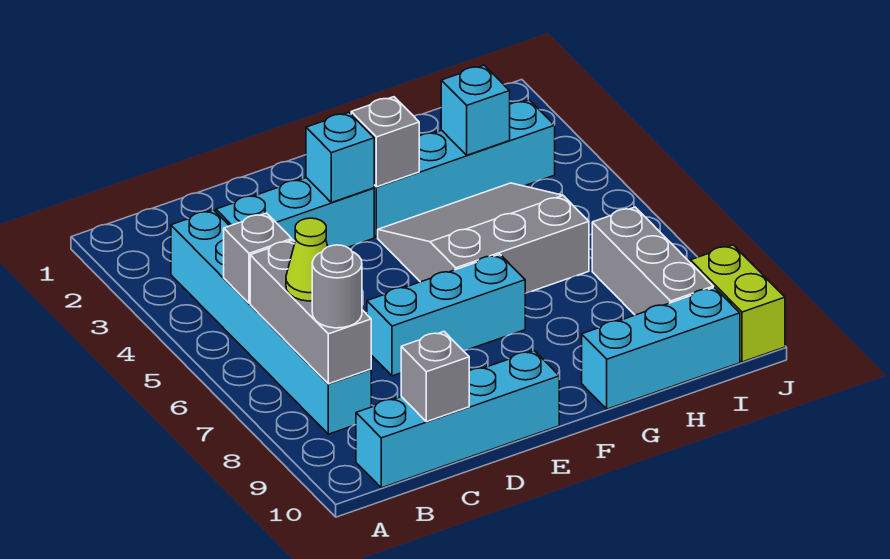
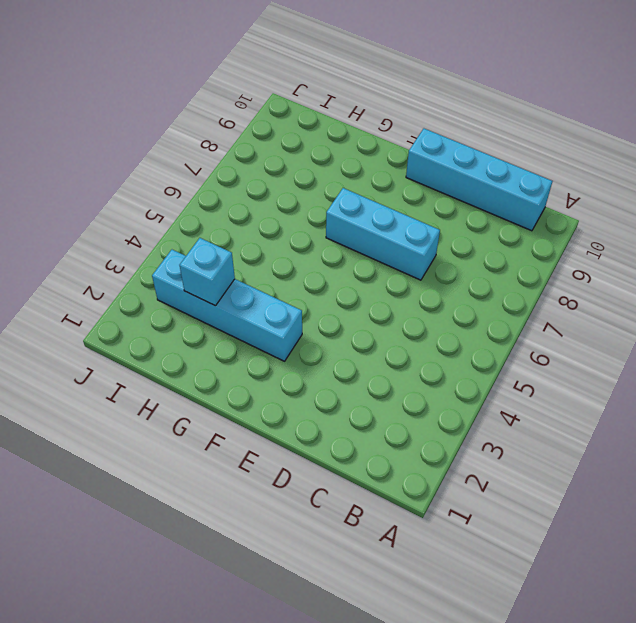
none -> cyan brick B3:B8 level 1
none -> cyan brick C3:E3 level 1
none -> grey slope F4:H6 level 1 top 6

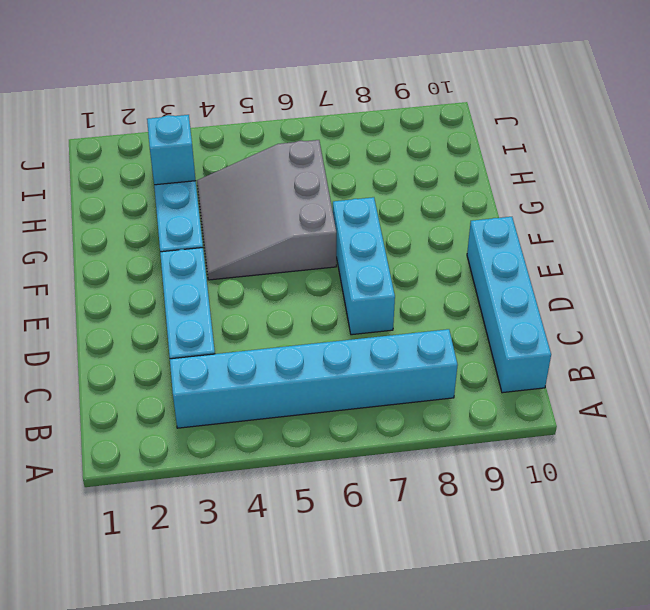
none -> cyan brick G10:I10 level 1
none -> grey brick I7:I9 level 1
none -> lime brick J9:J10 level 1

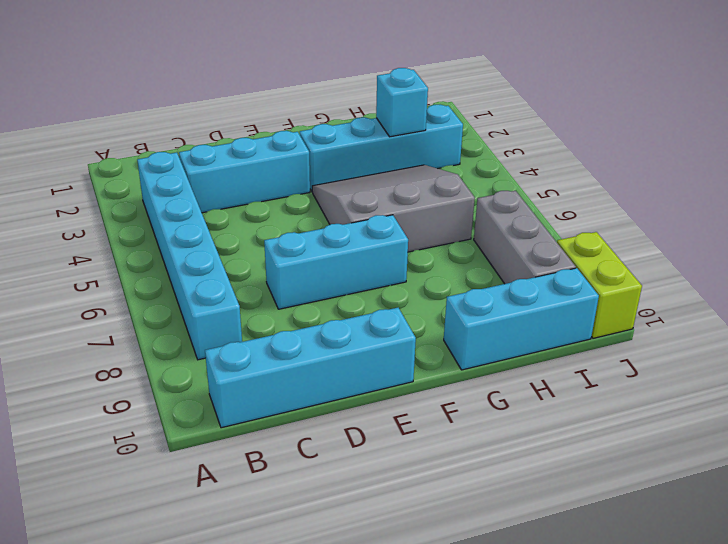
none -> grey brick B5 level 2
none -> grey brick B6:B8 level 2
none -> grey brick C10 level 2

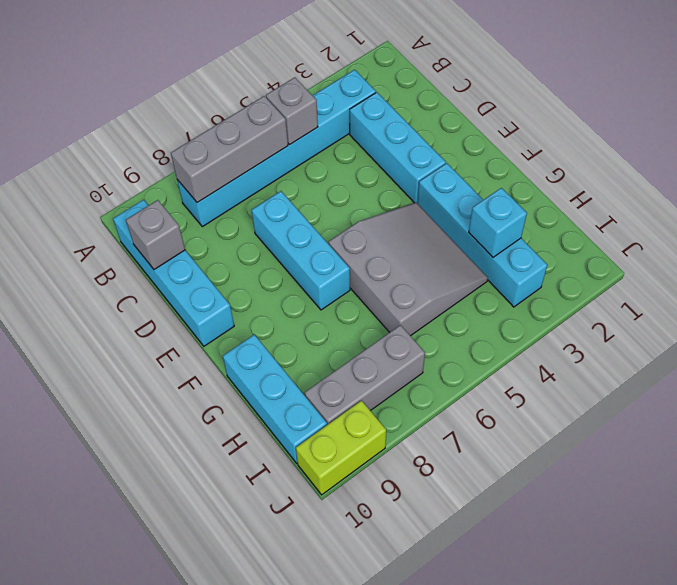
none -> cyan brick E3 level 2
none -> grey brick F3 level 2
none -> lime cone B7 level 3

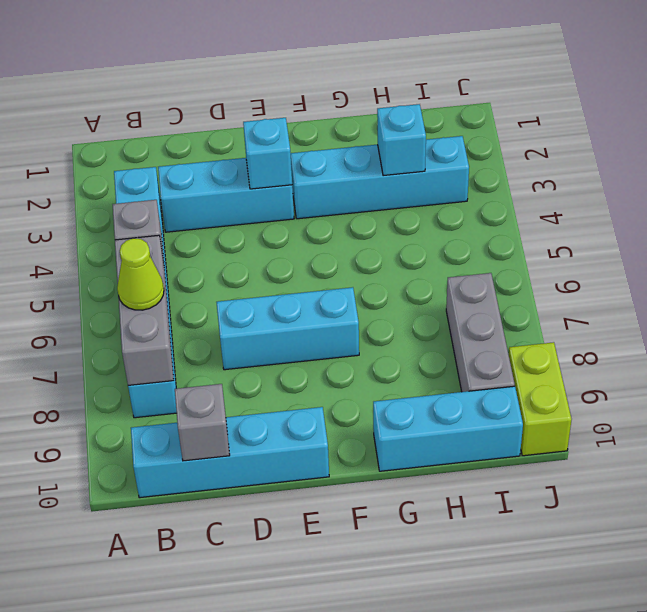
none -> grey slope F4:H6 level 1 top 6
none -> grey brick F3 level 2
none -> grey round brick B8 level 3

